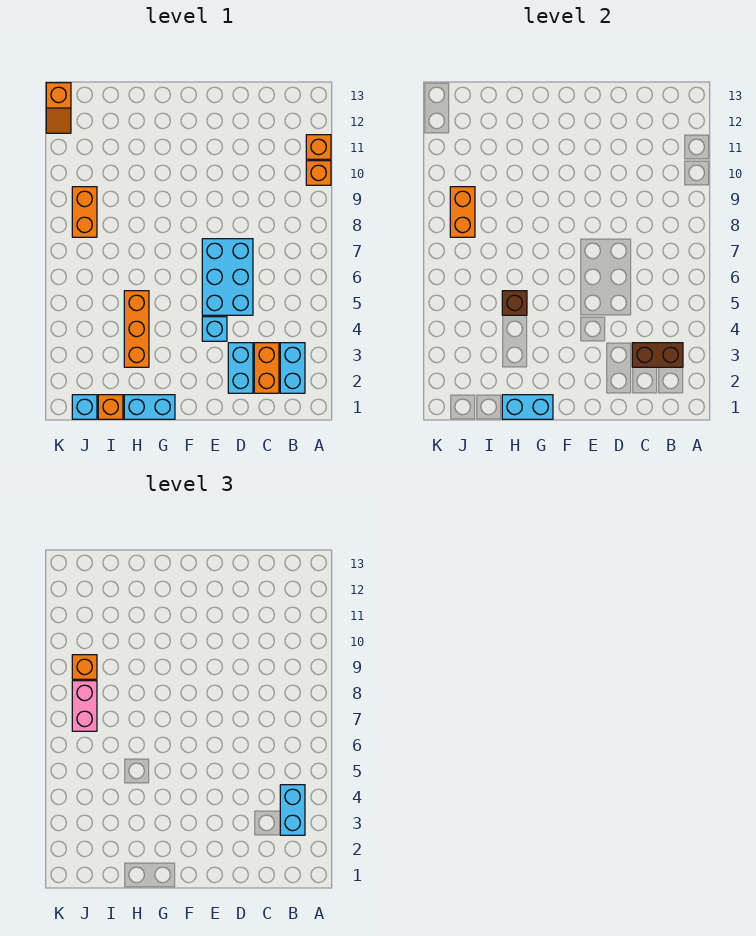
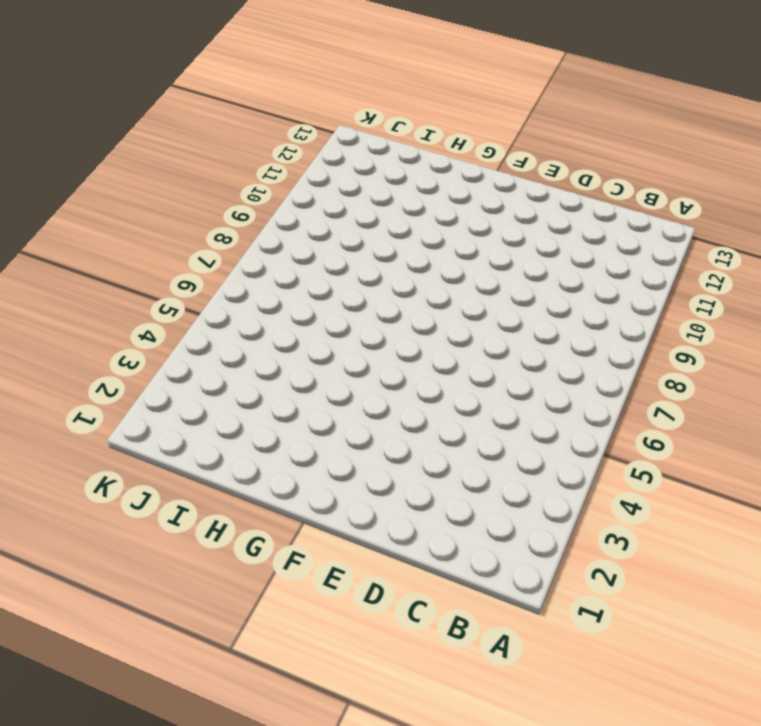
none -> orange brick A10 level 1
none -> orange brick A11 level 1
none -> cyan brick B2:B3 level 1

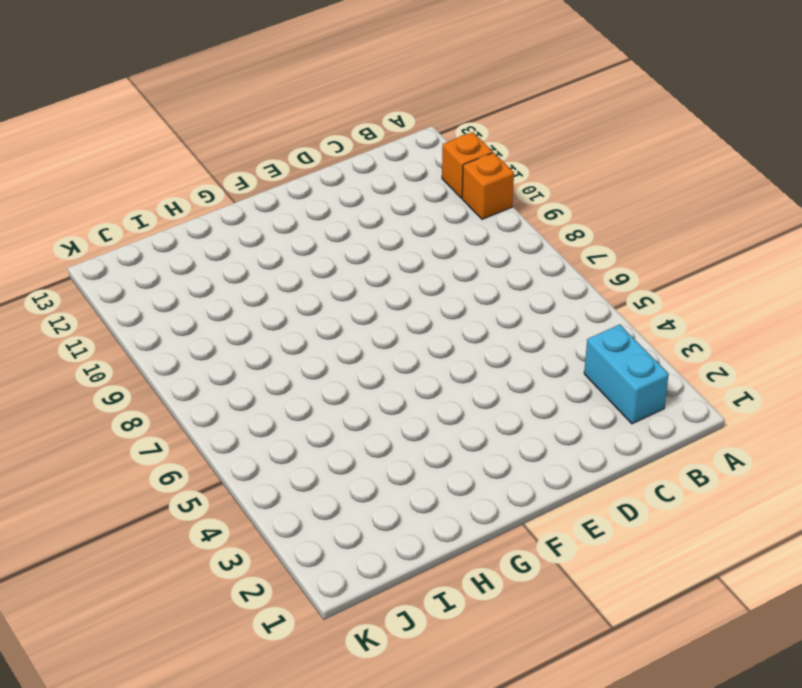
none -> orange brick C2:C3 level 1
none -> cyan brick D2:D3 level 1
none -> cyan brick D5:E7 level 1

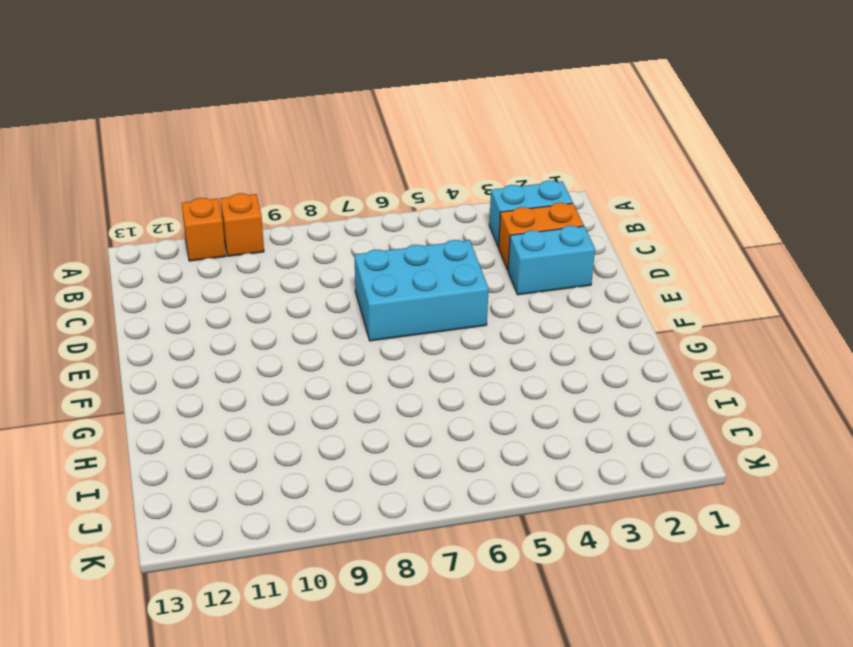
none -> cyan brick E4 level 1
none -> cyan brick G1:H1 level 1
none -> orange brick H3:H5 level 1

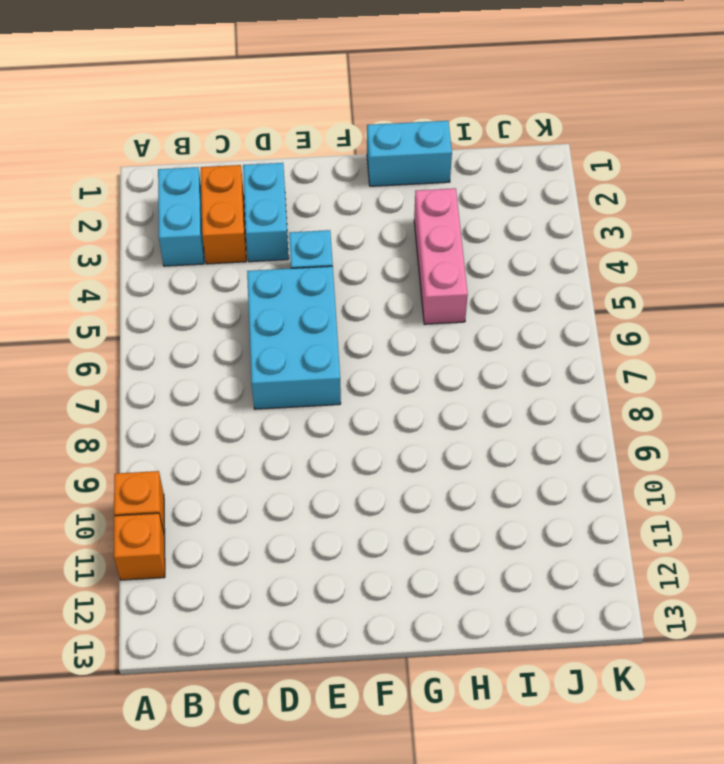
pink brick H3:H5 level 1 -> orange brick H3:H5 level 1
none -> orange brick I1 level 1
none -> cyan brick J1 level 1
none -> orange brick J8:J9 level 1

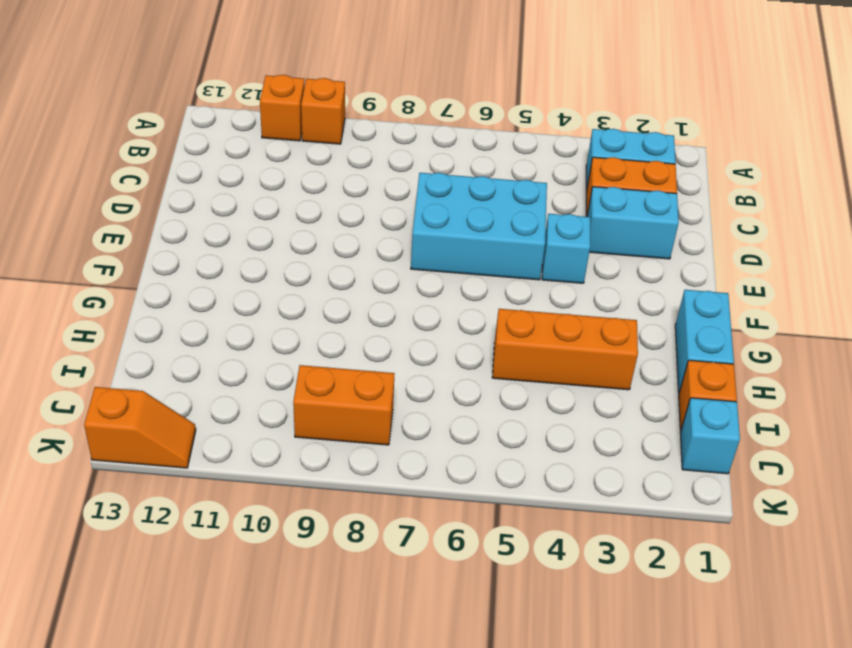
none -> brown brick B3:C3 level 2
none -> cyan brick G1:H1 level 2
none -> brown brick H5 level 2

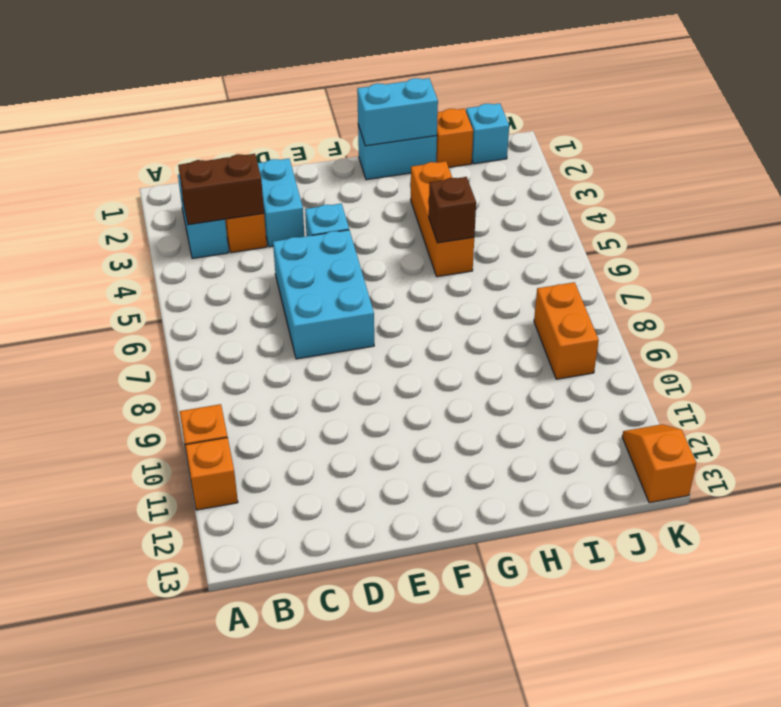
none -> orange brick J8:J9 level 2
none -> cyan brick B3:B4 level 3
none -> pink brick J7:J8 level 3

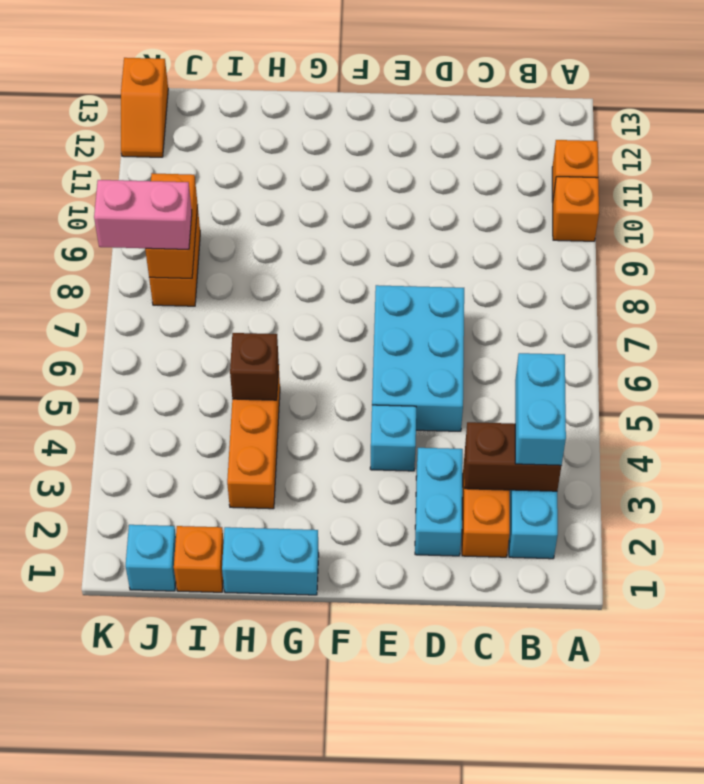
pink brick J8:K8 level 3 -> pink brick J7:J8 level 3
none -> cyan brick G1:H1 level 2
none -> orange brick J9 level 3

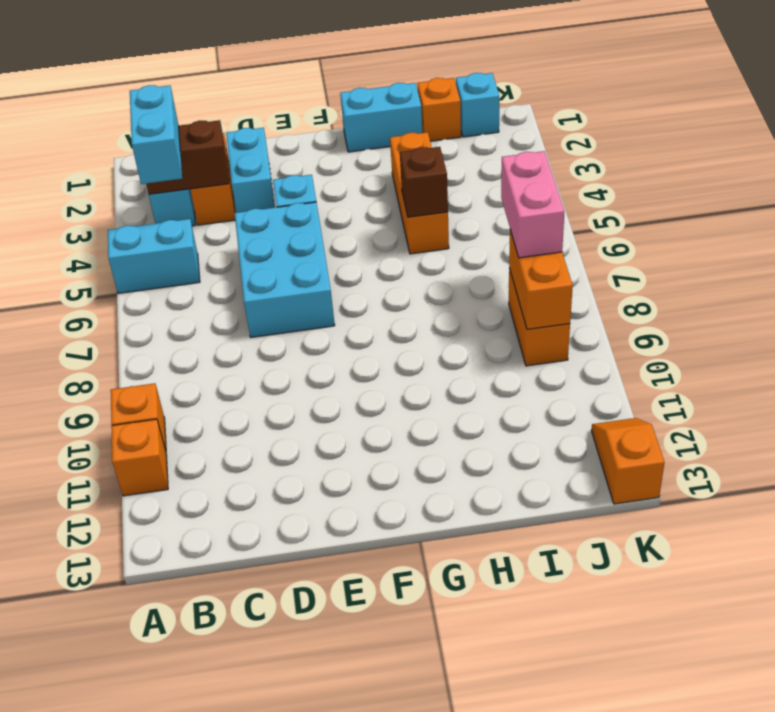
cyan brick A5:B5 level 1 -> cyan brick G1:H1 level 2
none -> orange brick J9 level 3

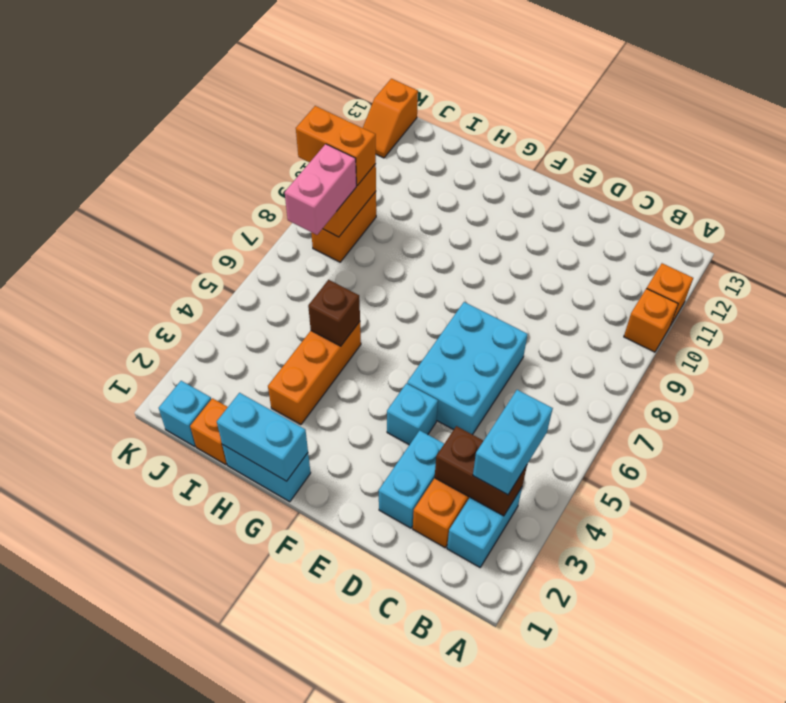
orange brick J9:K9 level 3 -> orange brick J9 level 3

